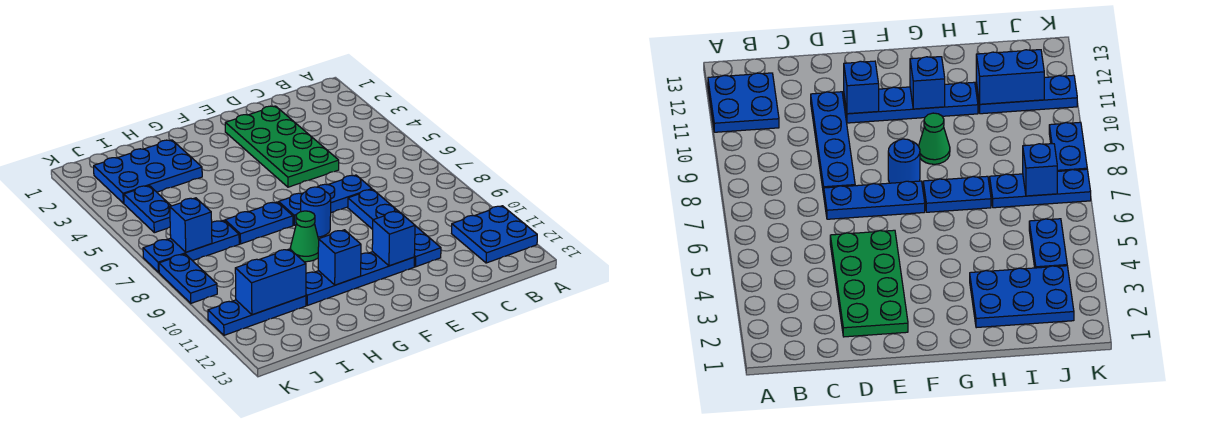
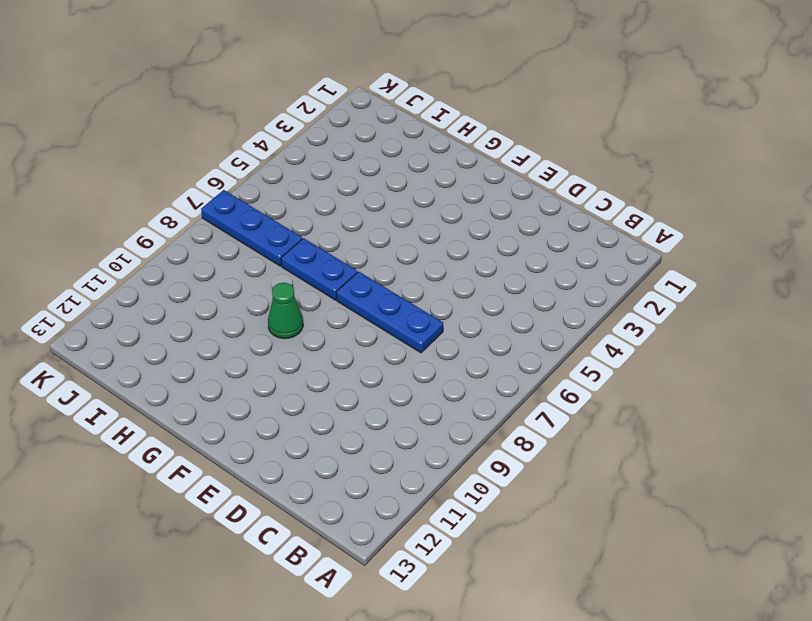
none -> blue plate A11:B12 level 1
none -> green plate D2:E5 level 1
none -> blue plate D8:D11 level 1

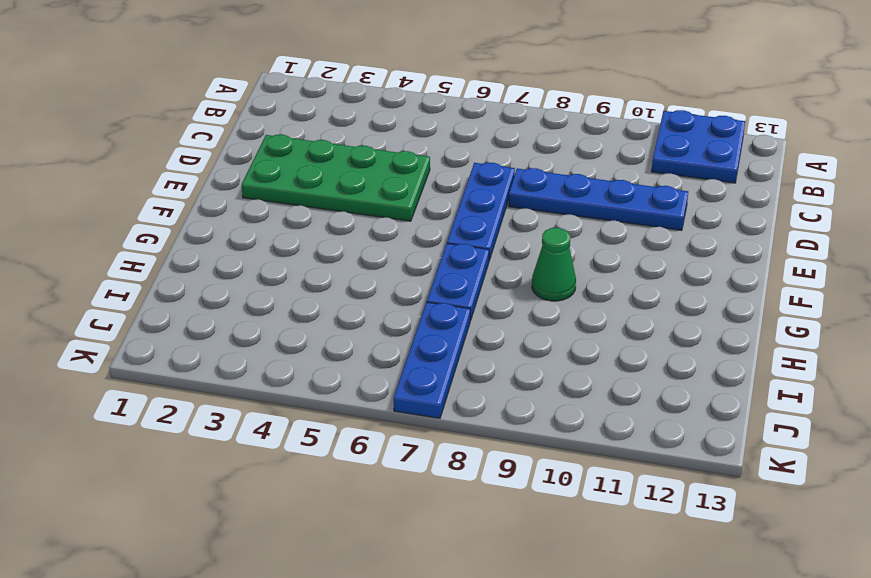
none -> blue plate E11:H11 level 1
none -> blue round brick F8 level 1
none -> blue plate H2:J3 level 1

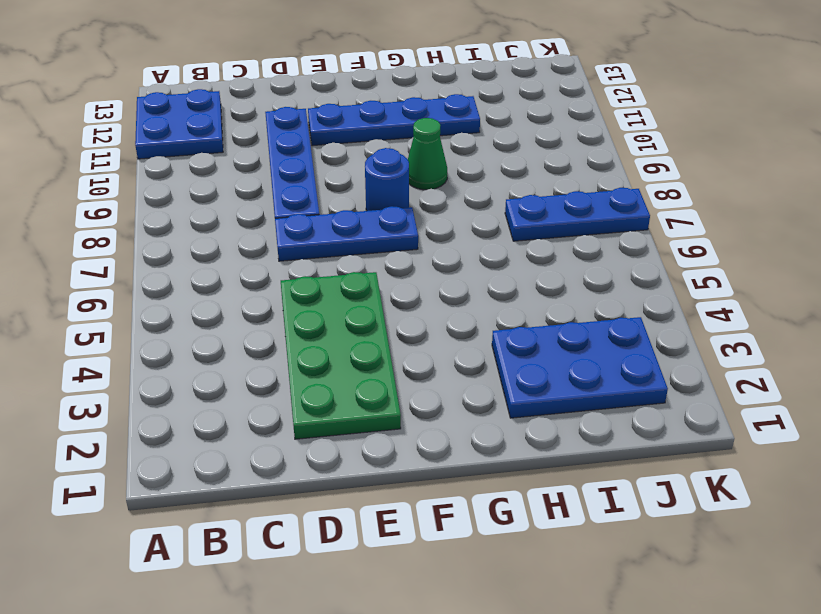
none -> blue plate G7:H7 level 1
none -> blue plate I11:K11 level 1
none -> blue plate J4:J5 level 1

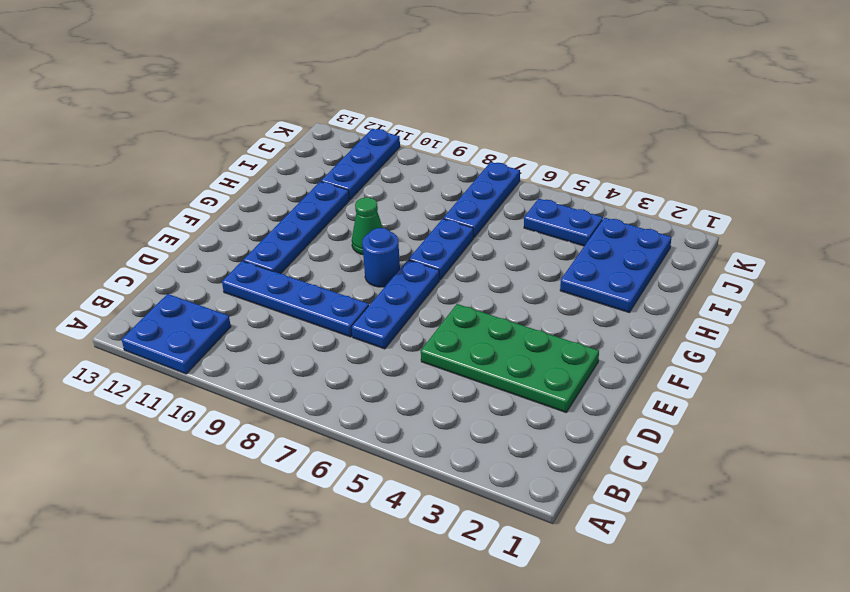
none -> blue plate K8:K9 level 1
none -> blue brick E11 level 2
none -> blue brick G11 level 2

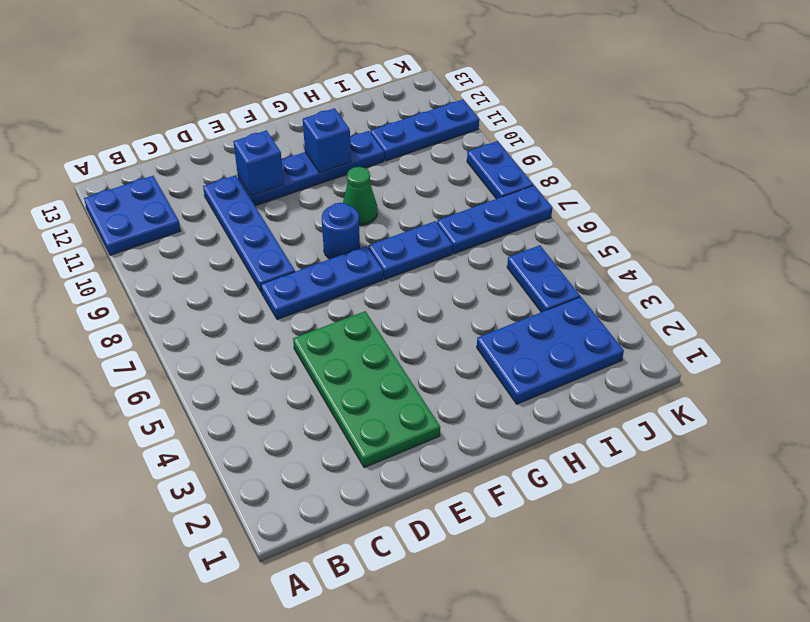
none -> blue brick I11:J11 level 2
none -> blue brick J7 level 2

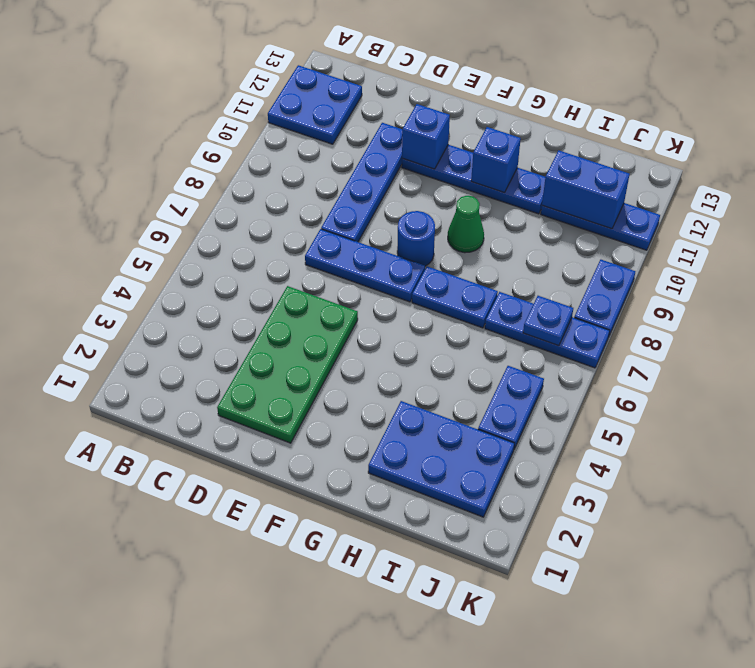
blue plate J7 level 2 -> blue brick J7 level 2

